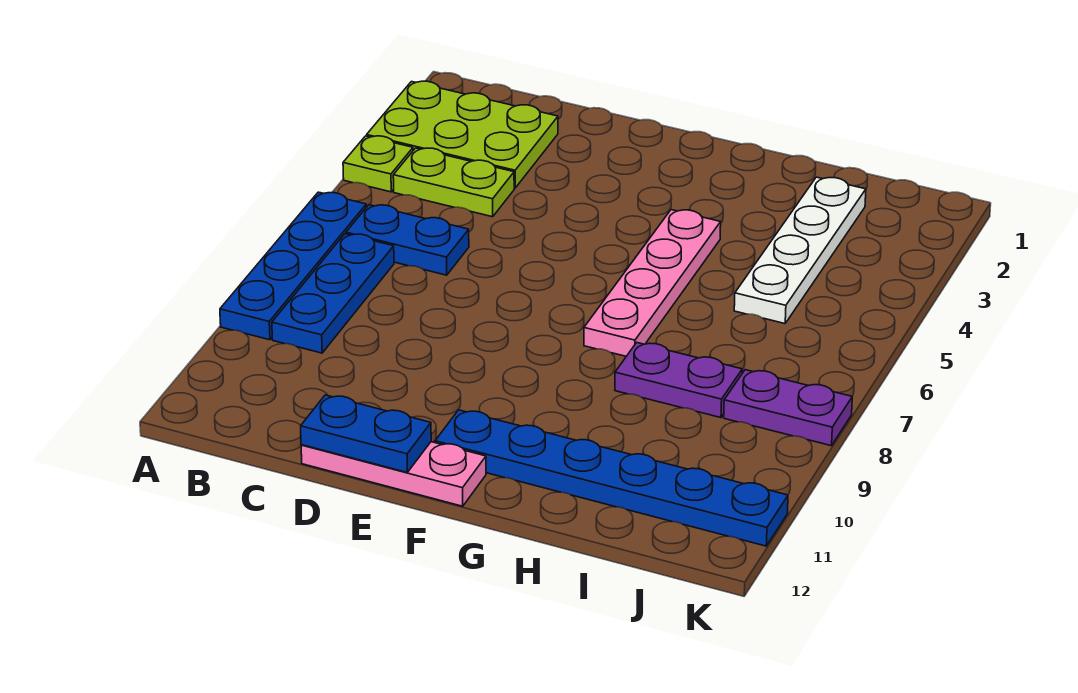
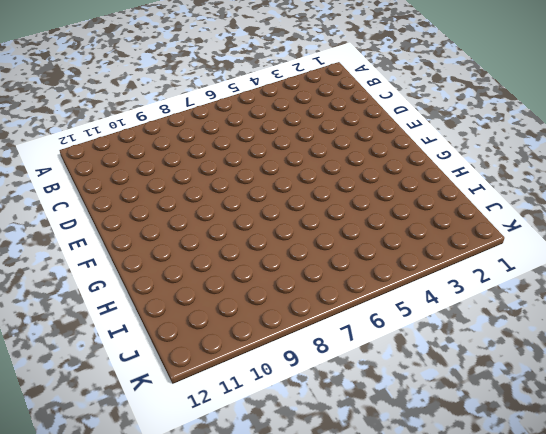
none -> lime plate A2:C3 level 1
none -> lime plate A4 level 1
none -> blue plate A6:A9 level 1

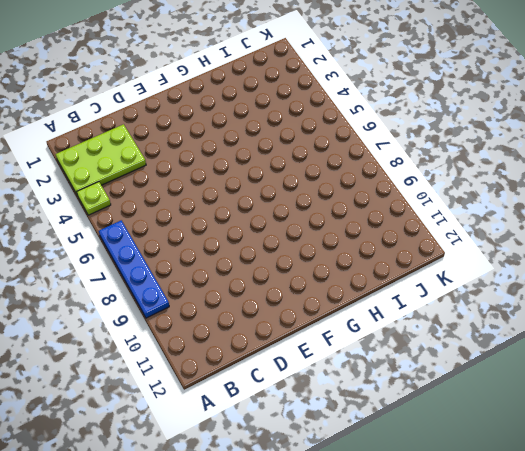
none -> lime plate B4:C4 level 1
none -> blue plate B6:C6 level 1
none -> blue plate B7:B9 level 1

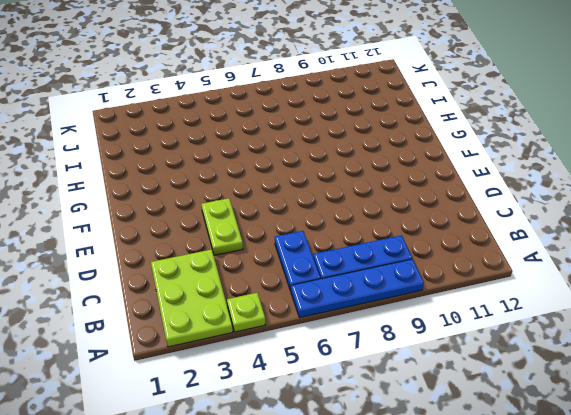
lime plate D4:E4 level 1 -> lime plate B4:C4 level 1
none -> pink plate D12:F12 level 1
none -> blue plate F11:K11 level 1
none -> pink plate G4:G7 level 1

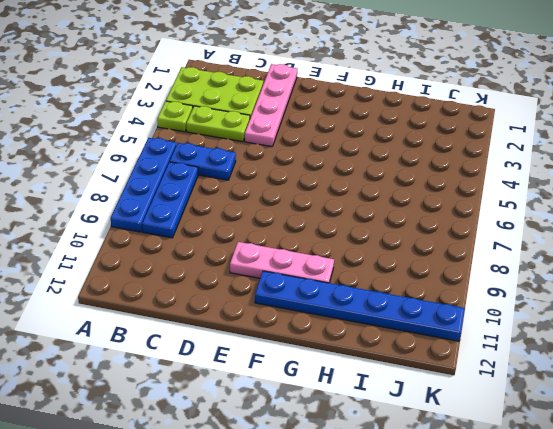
pink plate D1:D4 level 1 -> pink plate G4:G7 level 1
pink plate E10:G10 level 1 -> pink plate D12:F12 level 1
none -> purple plate H8:I8 level 1
none -> white plate I2:I5 level 1
none -> purple plate J8:K8 level 1

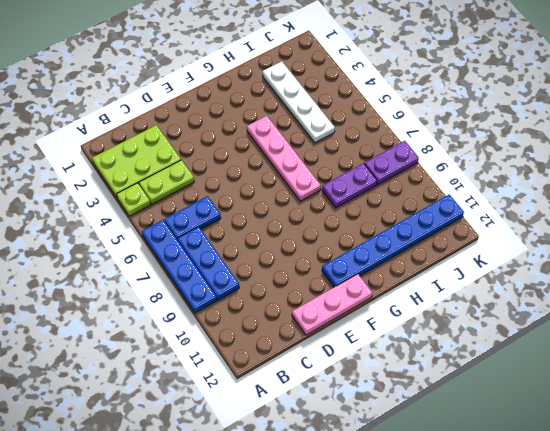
none -> blue plate D12:E12 level 2

